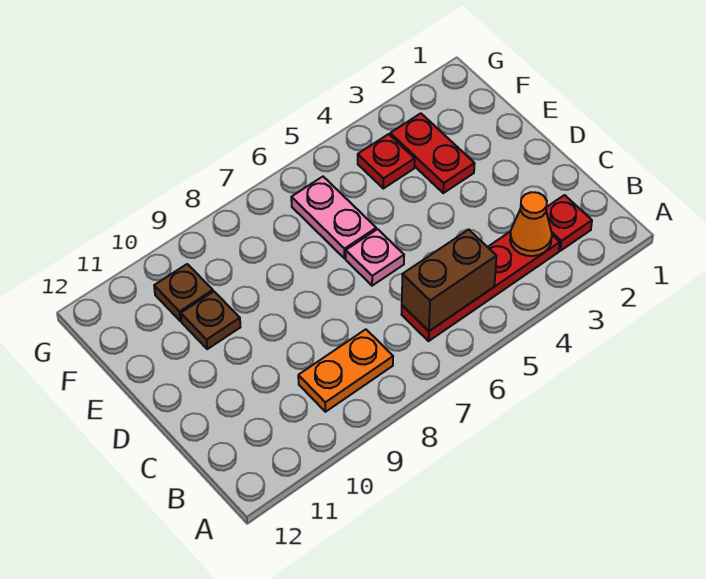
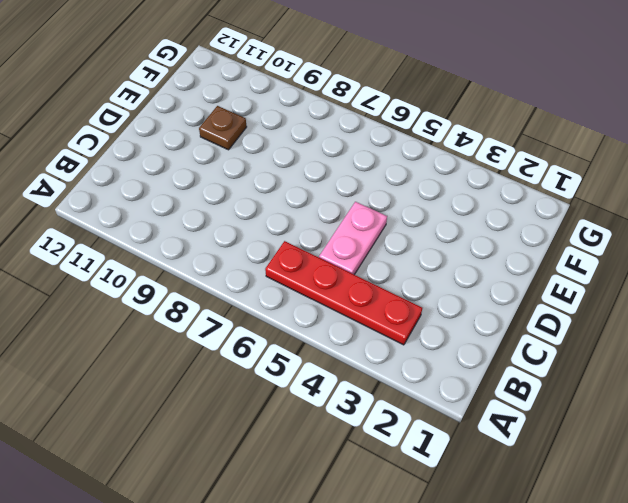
pink plate C5:D5 level 1 -> pink plate E6:F6 level 1
none -> red plate B2 level 1
none -> orange plate B8:B9 level 1

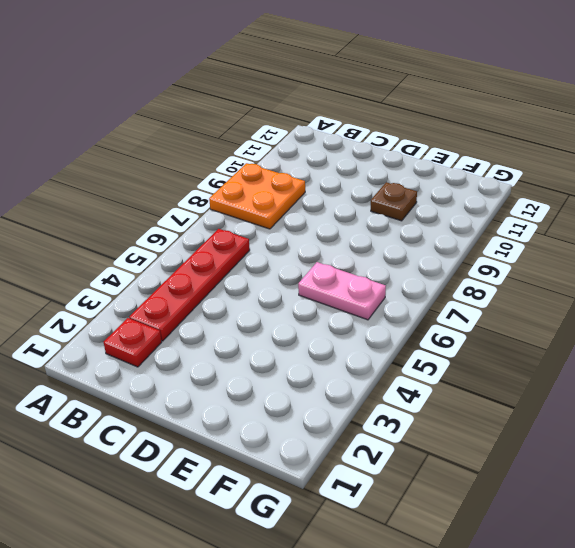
orange plate A8:B9 level 1 -> orange plate B8:B9 level 1
none -> pink plate D6 level 1
none -> red plate E3:F3 level 1

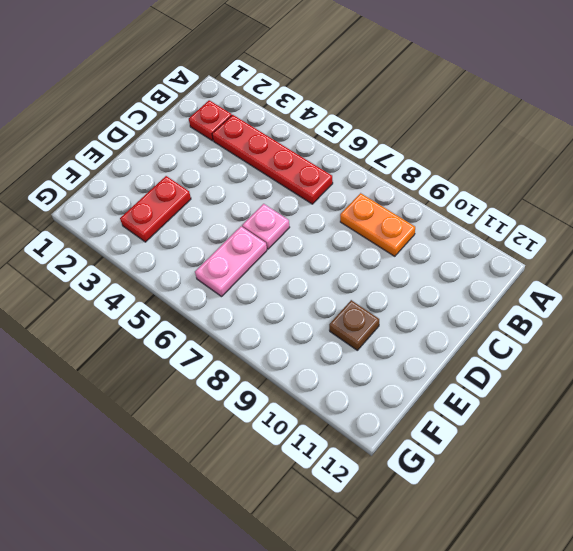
none -> red plate F4 level 1
none -> brown plate F10 level 1

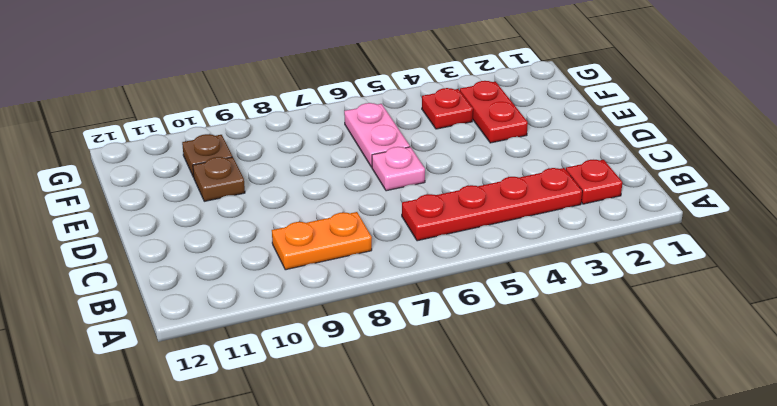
none -> orange cone B3 level 2
none -> brown brick B5:B6 level 2

